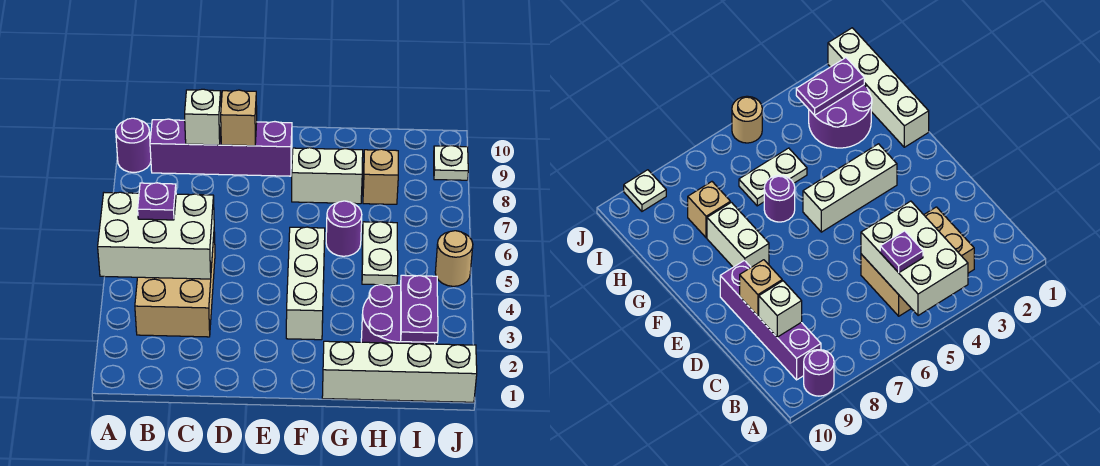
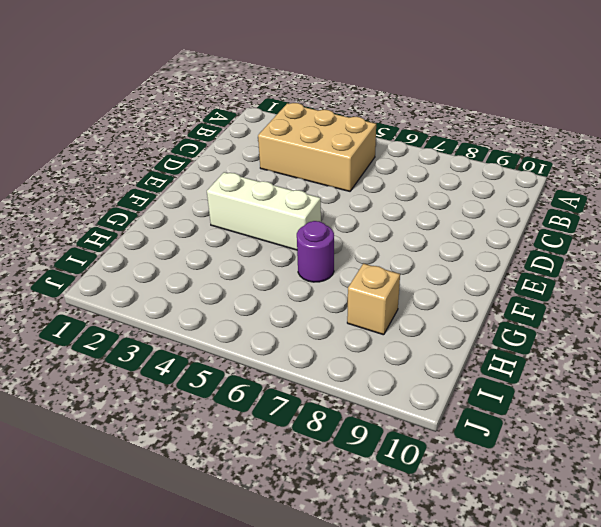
none -> purple round brick A9 level 1
none -> purple brick B9:E9 level 1
none -> white brick F8:G8 level 1

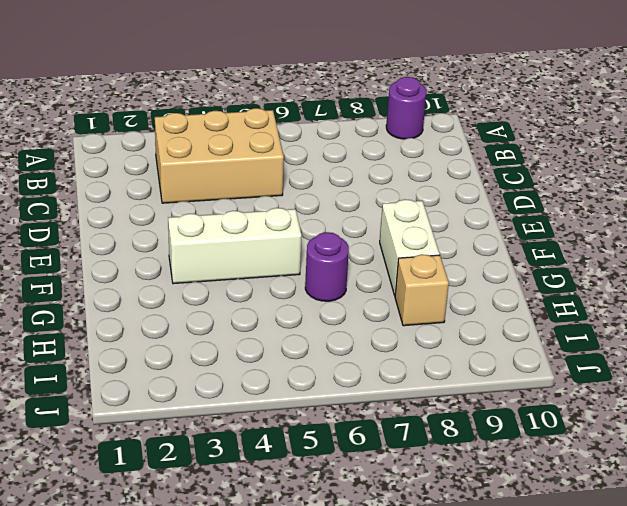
none -> purple brick B9:E9 level 1
none -> white brick G1:J1 level 1
none -> purple round brick H2:I3 level 1

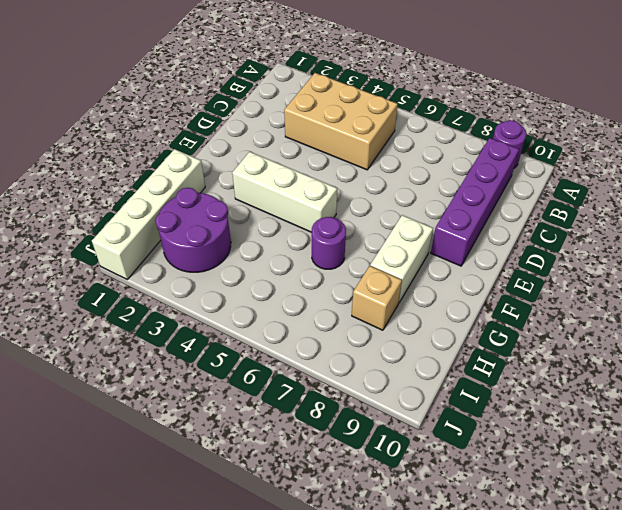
none -> white plate H5:H6 level 1
none -> tan round brick J5 level 1
none -> white plate J9 level 1

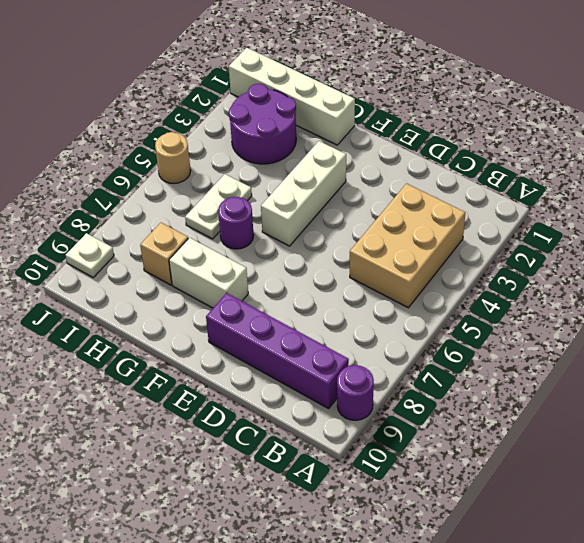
none -> white brick A4:C5 level 2
none -> white brick C9 level 2
none -> tan brick D9 level 2

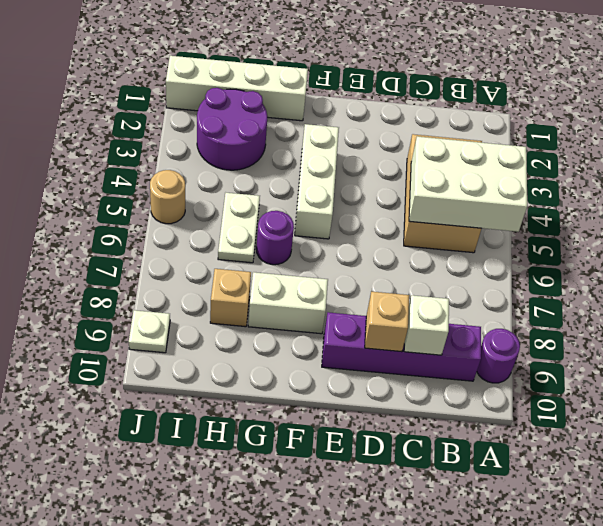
none -> purple plate I2:I3 level 2
none -> purple plate B5 level 3

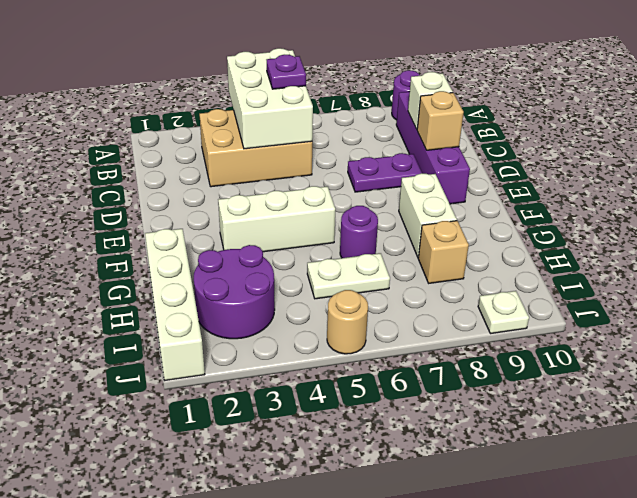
purple plate D7:D8 level 1 -> purple plate I2:I3 level 2

